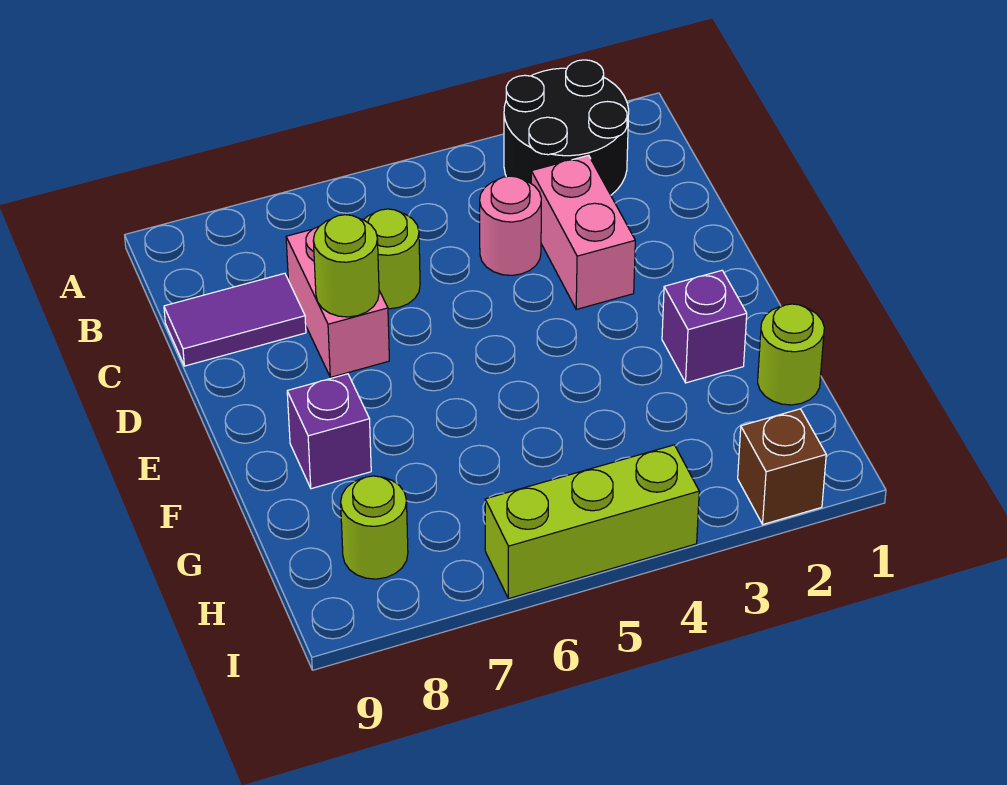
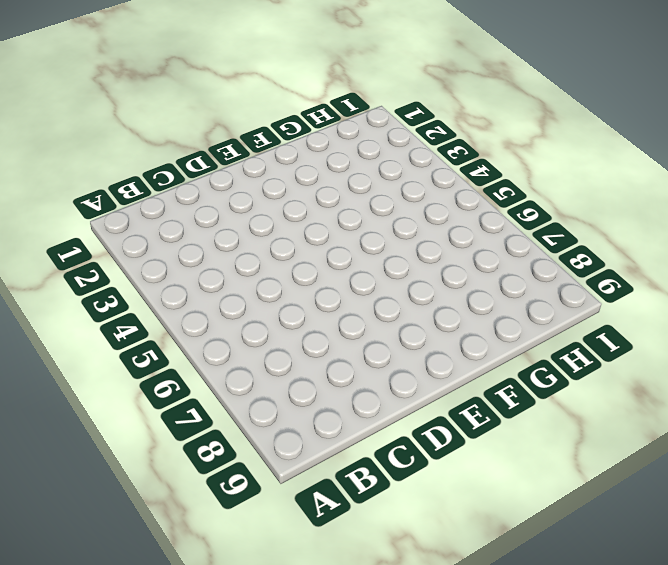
none -> black round brick A2:B3 level 1
none -> pink brick C3:D3 level 1
none -> pink round brick C4 level 1

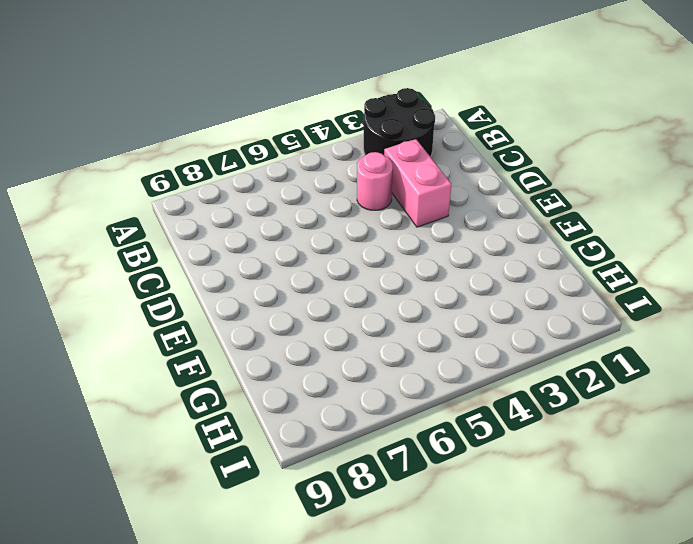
none -> lime round brick C6 level 1
none -> pink brick C7:D7 level 1
none -> purple tile C8:C9 level 1

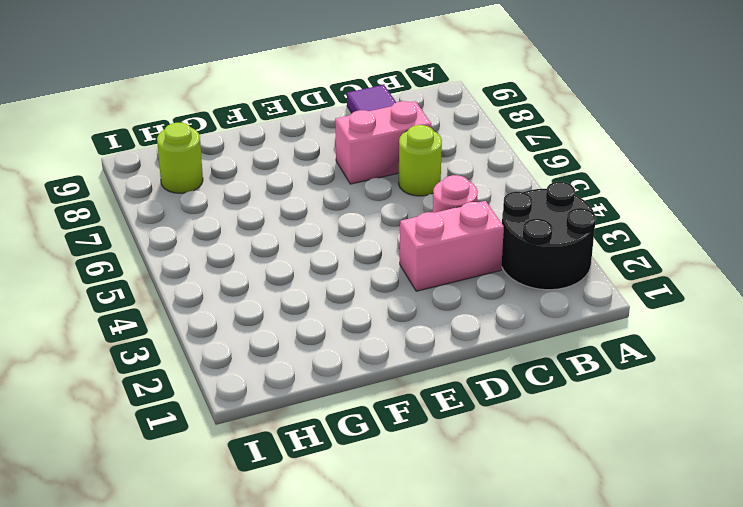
none -> purple brick F2 level 1
none -> purple brick F8 level 1
none -> lime round brick G1 level 1

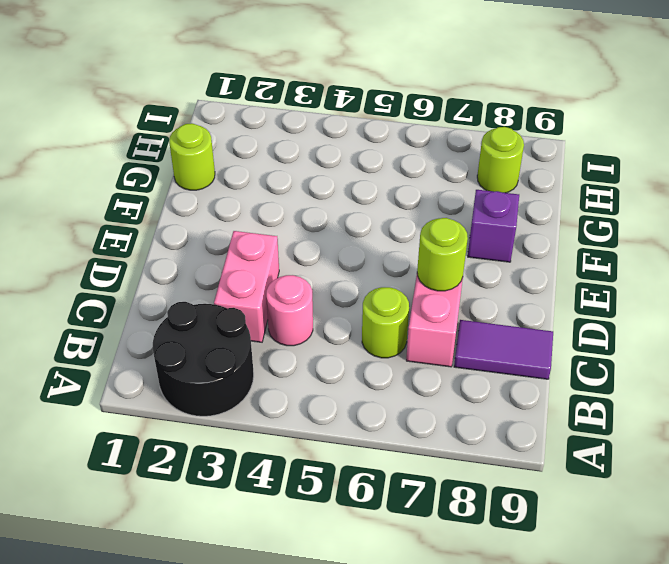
none -> purple brick F2 level 1
none -> brown brick I2 level 1
none -> lime brick I4:I6 level 1

